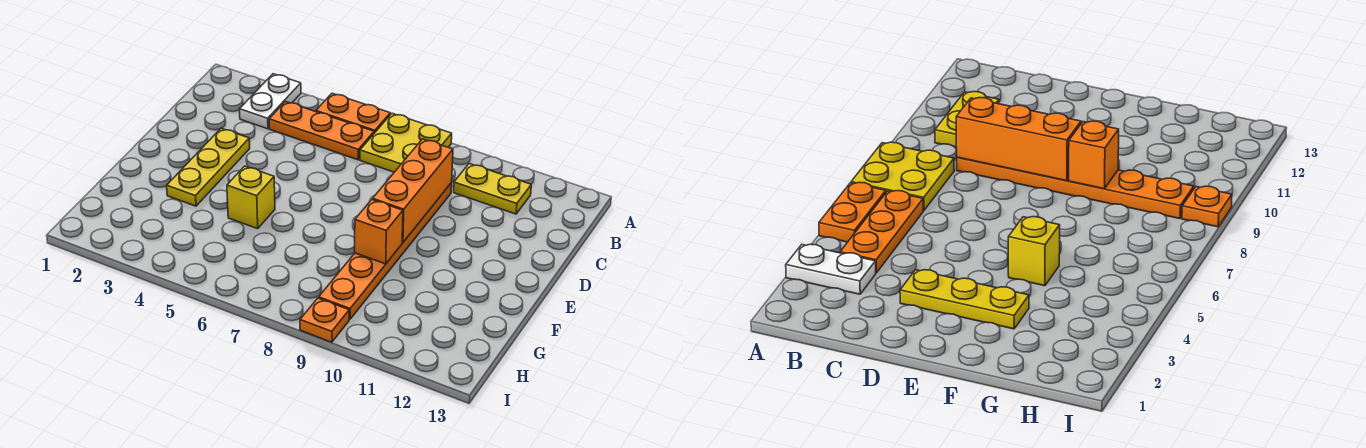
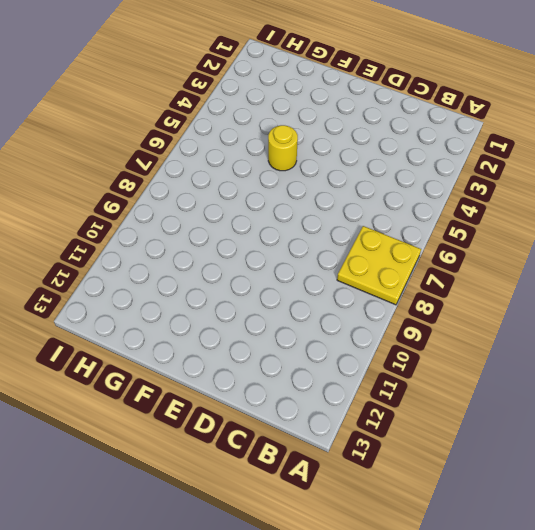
yellow round brick F5 level 1 -> yellow brick F5 level 1
none -> white plate A3:B3 level 1
none -> orange plate A5:A6 level 1

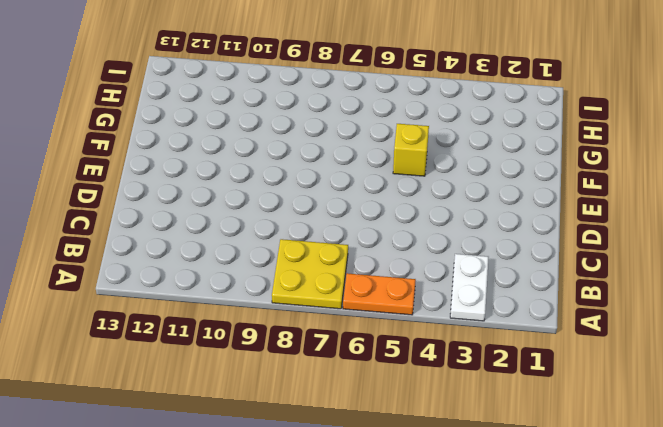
none -> orange plate B4:B6 level 1
none -> yellow plate B10:B11 level 1

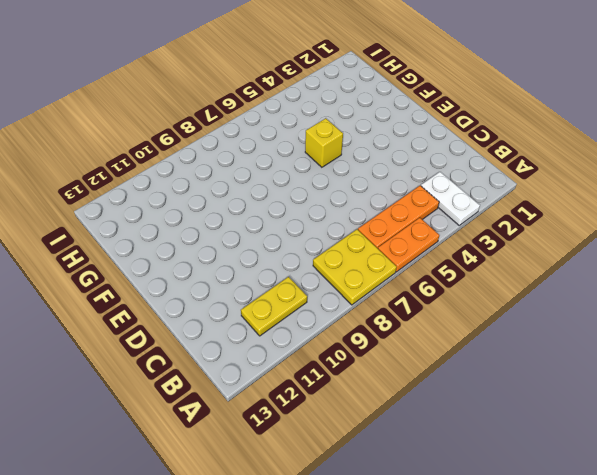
none -> orange plate C9:H9 level 1
none -> yellow plate D3:F3 level 1

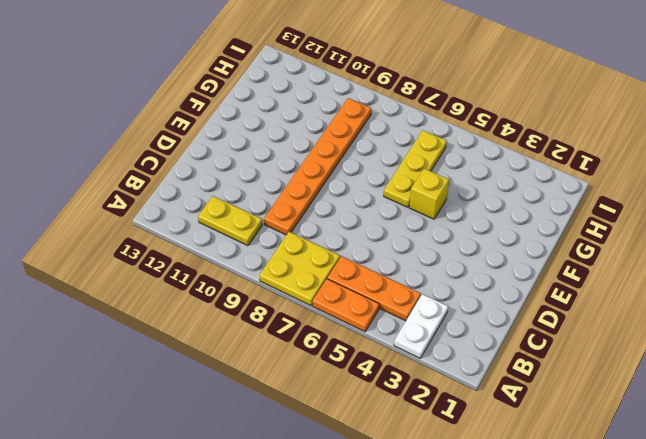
yellow plate F6:H6 level 1 -> yellow plate D3:F3 level 1
none -> orange plate I9 level 1
none -> orange brick C9:E9 level 2

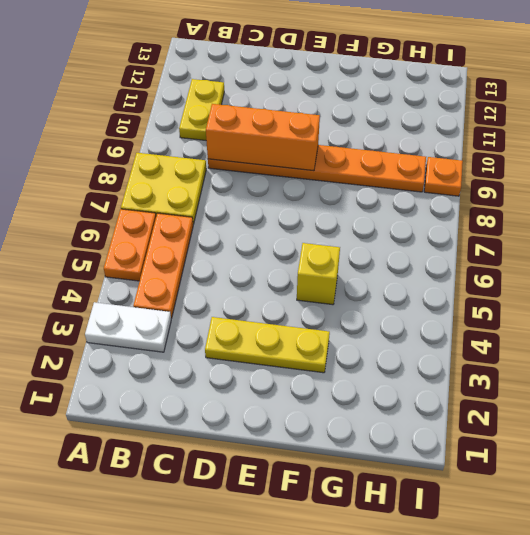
none -> orange brick F9 level 2

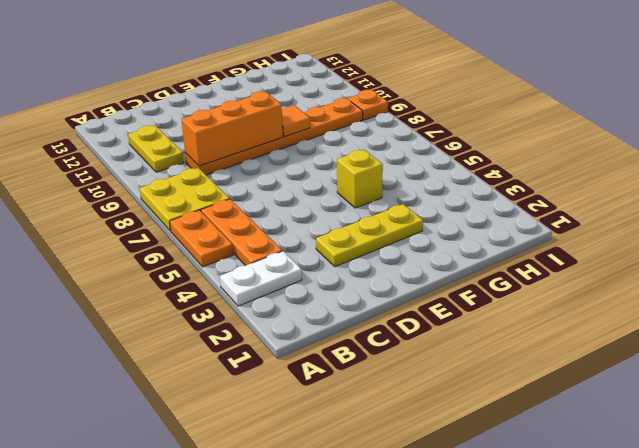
orange tile F9 level 2 -> orange brick F9 level 2

